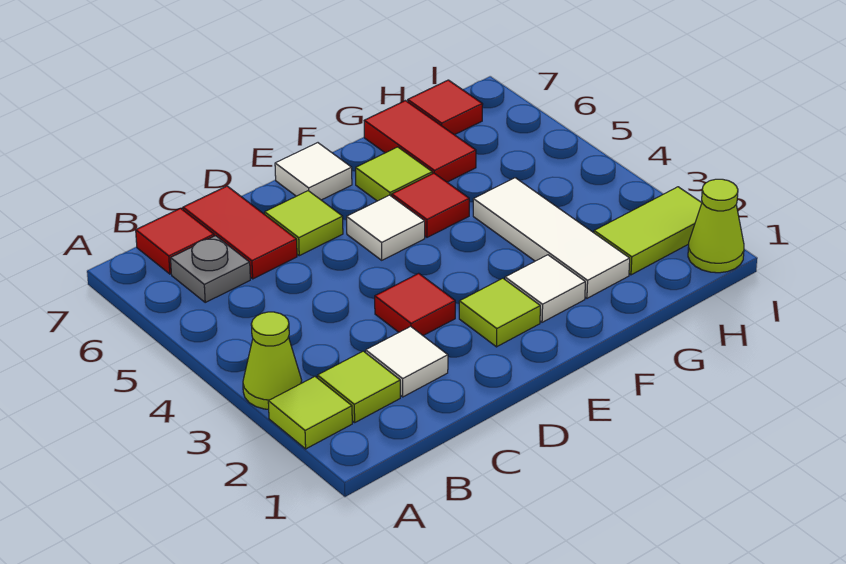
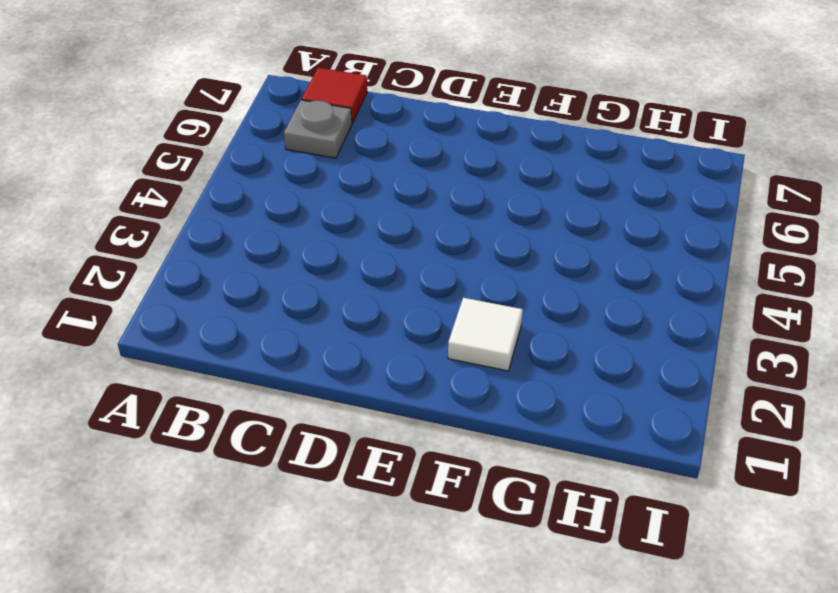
none -> lime tile A2 level 1
none -> lime cone A3 level 1
none -> lime tile B2 level 1

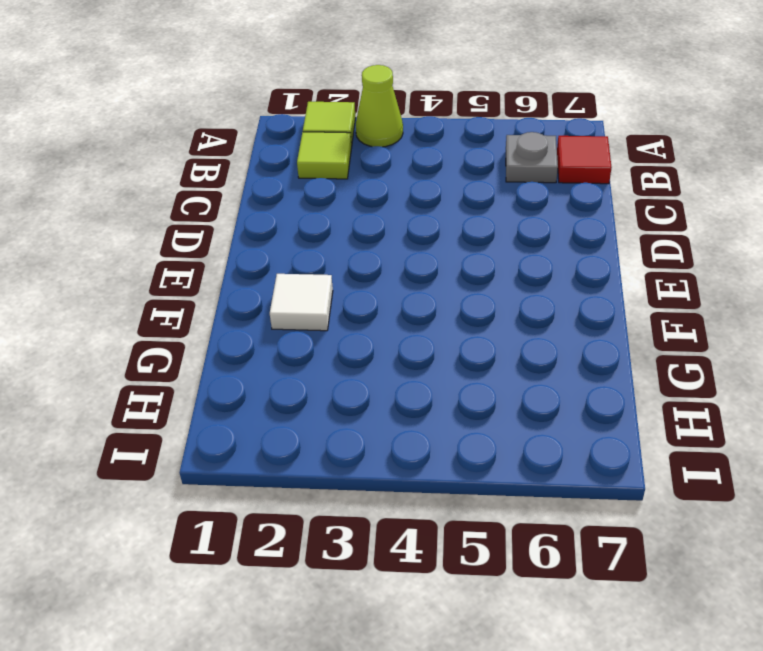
none -> white tile C2 level 1
none -> red tile C6:C7 level 1
none -> red tile D3 level 1

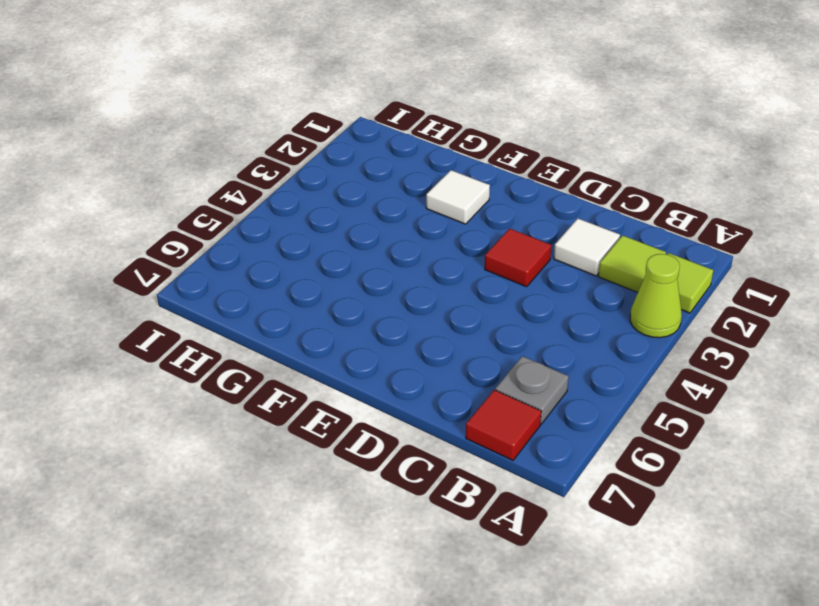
none -> red tile C6:C7 level 1
none -> lime tile D6 level 1
none -> lime tile E2 level 1

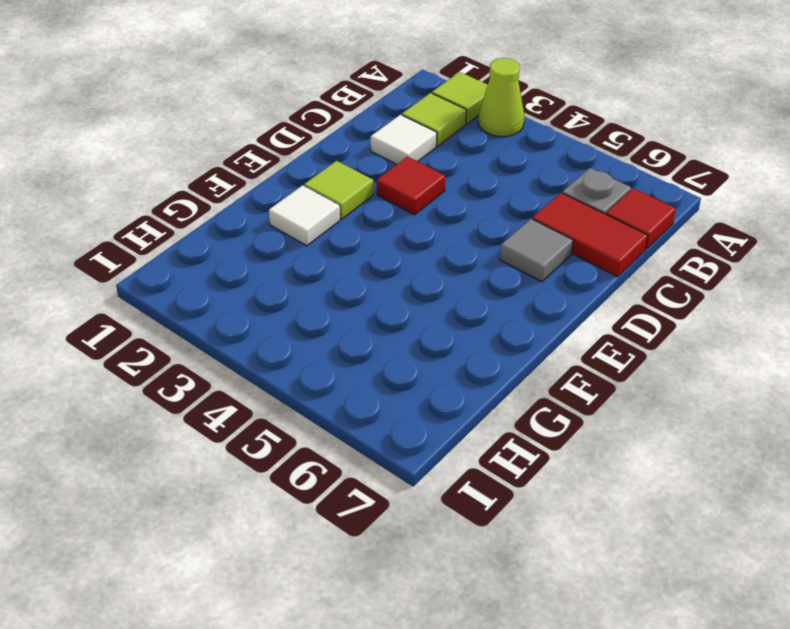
grey tile D6 level 1 -> lime tile D6 level 1
none -> white tile E5 level 1
none -> white tile E7 level 1
none -> red tile F5 level 1

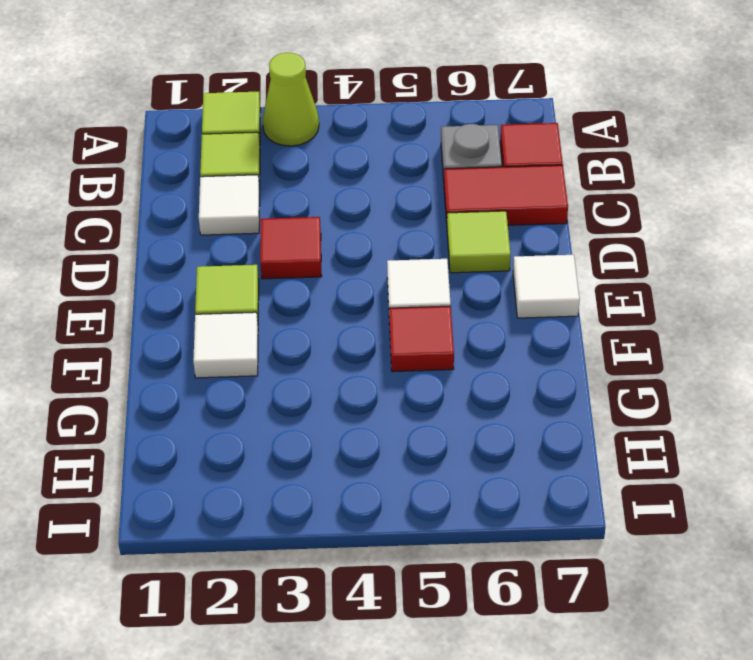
none -> lime tile F6 level 1
none -> white tile G2:G4 level 1
none -> red tile G6:G7 level 1

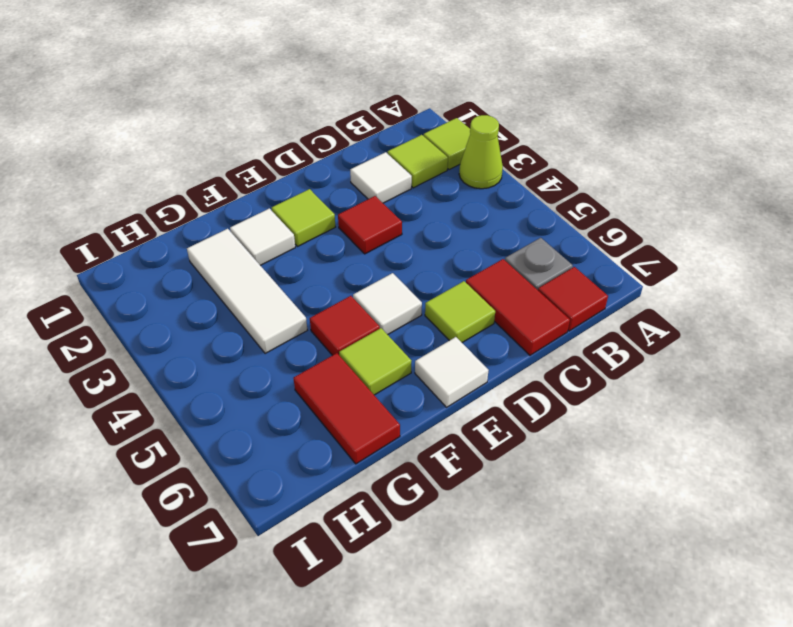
none -> lime tile H2:I2 level 1
none -> red tile H7 level 1
none -> lime cone I1 level 1

